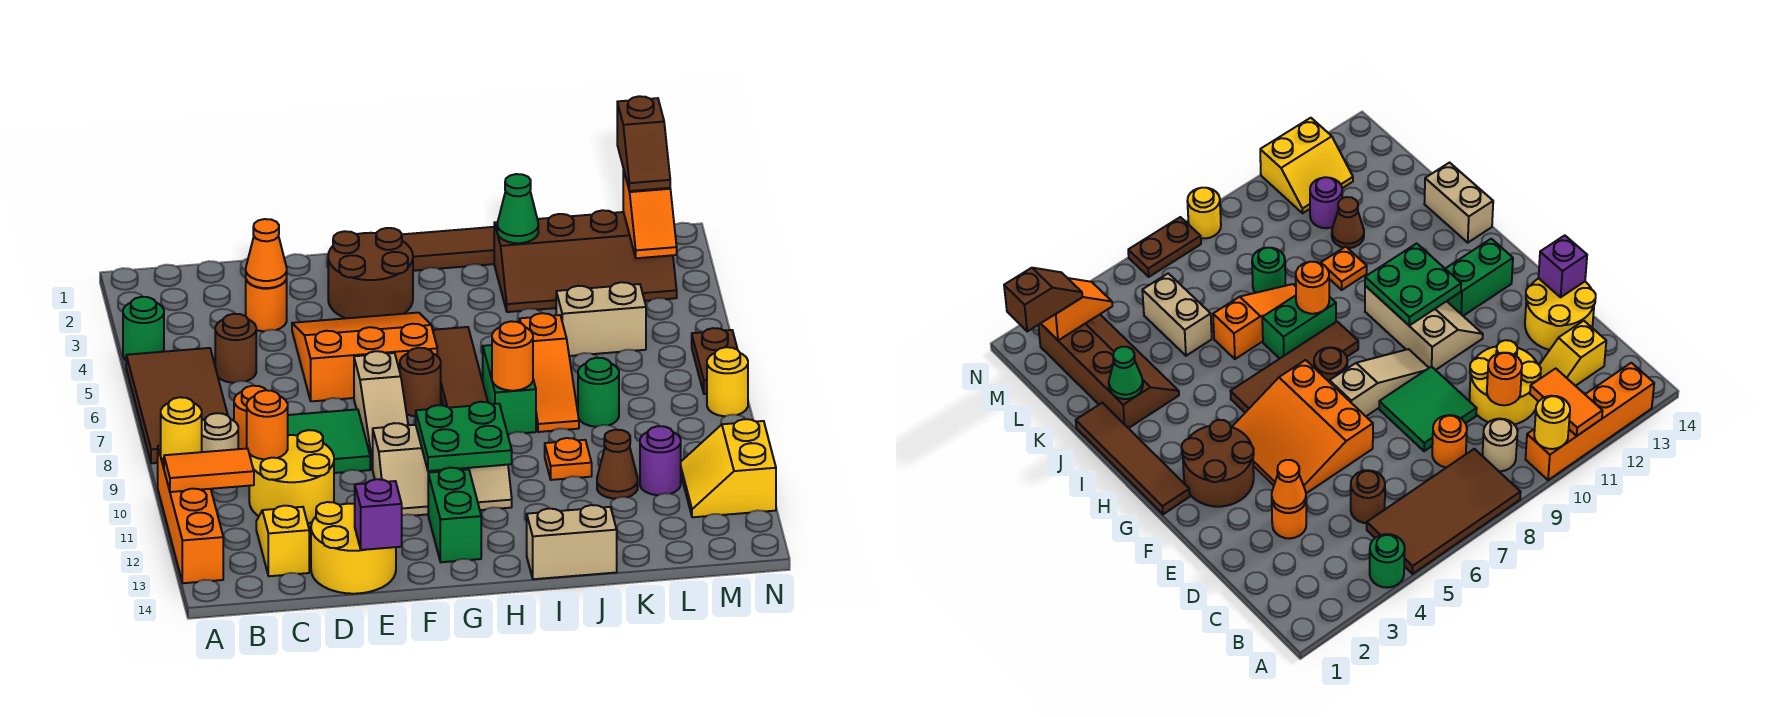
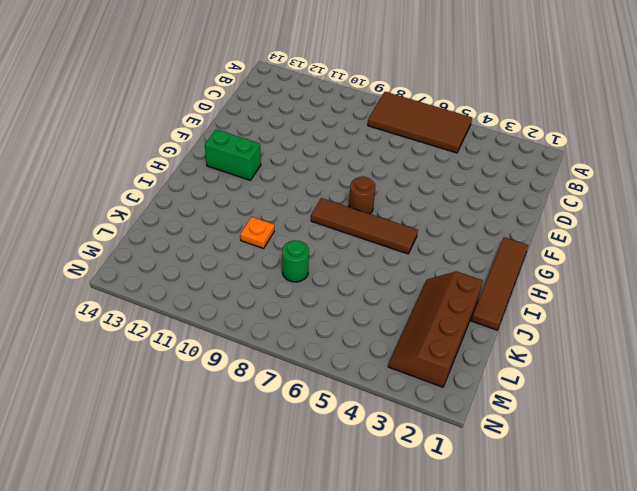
none -> green round brick A4 level 1
none -> orange brick A10:A13 level 1
none -> tan round brick B9 level 1
none -> brown round brick C5 level 1

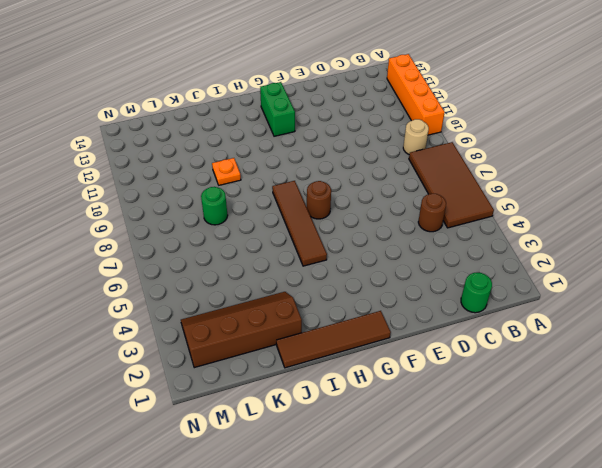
green round brick C1 level 1 -> green round brick A4 level 1
none -> orange round brick C8 level 1
none -> yellow round brick C10:D11 level 1
none -> yellow slope C12:C13 level 1 top 13
none -> orange round brick D3 level 1

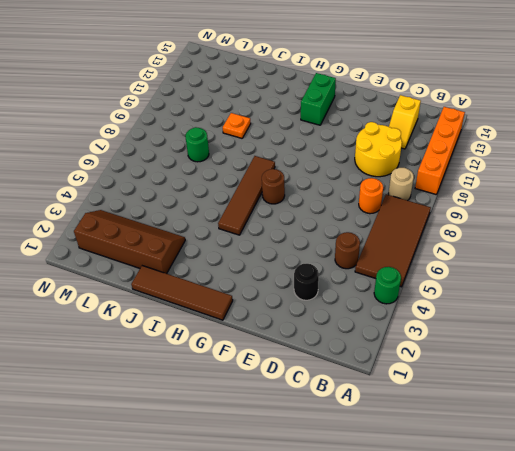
black round brick D3 level 1 -> orange round brick D3 level 1
none -> green tile D8:E9 level 1
none -> yellow round brick D13:E14 level 1
none -> orange slope E4:G6 level 1 top 6
none -> brown round brick F2:G3 level 1

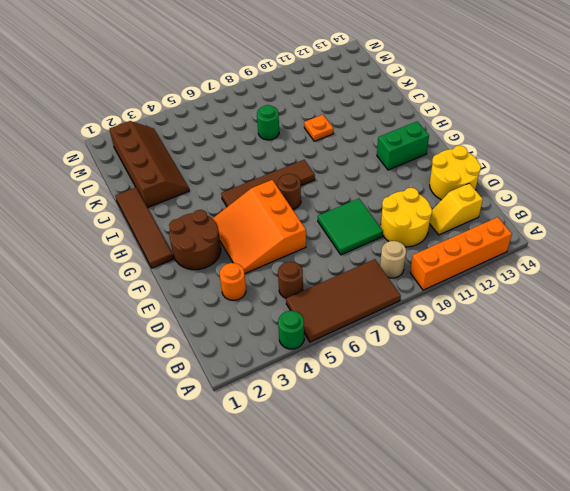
none -> orange round brick C8 level 1
none -> tan slope F7:F9 level 1 top 7
none -> tan slope F10:H11 level 1 top 10
none -> green brick I7:I8 level 1

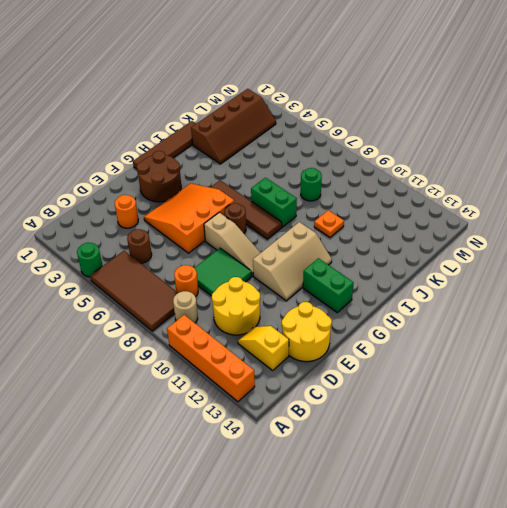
none -> tan brick I14:J14 level 1
none -> orange slope J6:J8 level 1 top 6
none -> tan brick K5:L5 level 1
none -> brown cone K11 level 1

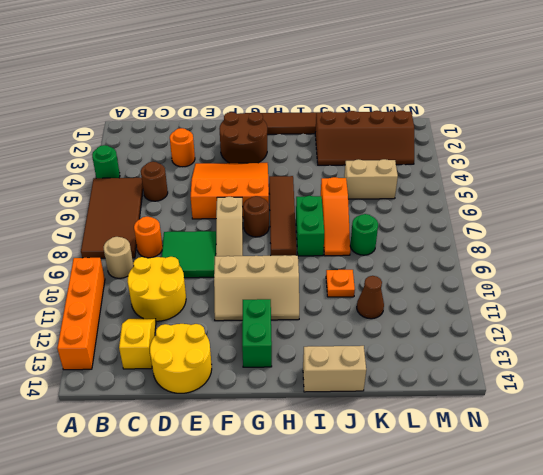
none -> purple round brick L11 level 1
none -> yellow slope M11:N12 level 1 top N
none -> brown plate N6:N7 level 1
none -> yellow round brick N8 level 1

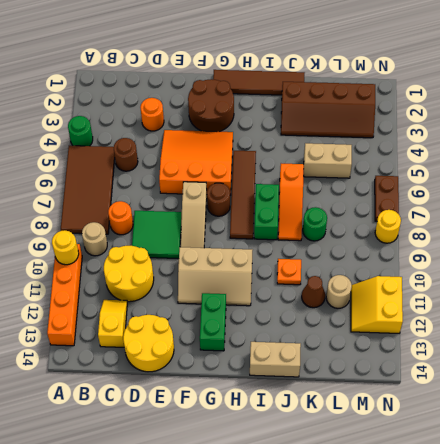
tan round brick L11 level 1 -> purple round brick L11 level 1
none -> orange tile A11:B11 level 2
none -> orange round brick C10 level 2
none -> orange cone D3 level 2
none -> purple brick E14 level 2

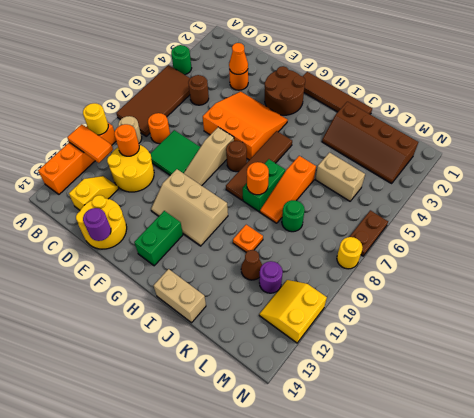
purple round brick E14 level 2 -> purple brick E14 level 2
none -> green plate G10:H11 level 2
none -> green cone J2 level 2
none -> orange slope M2:M3 level 2 top 2
none -> brown slope M1:M2 level 3 top 1

